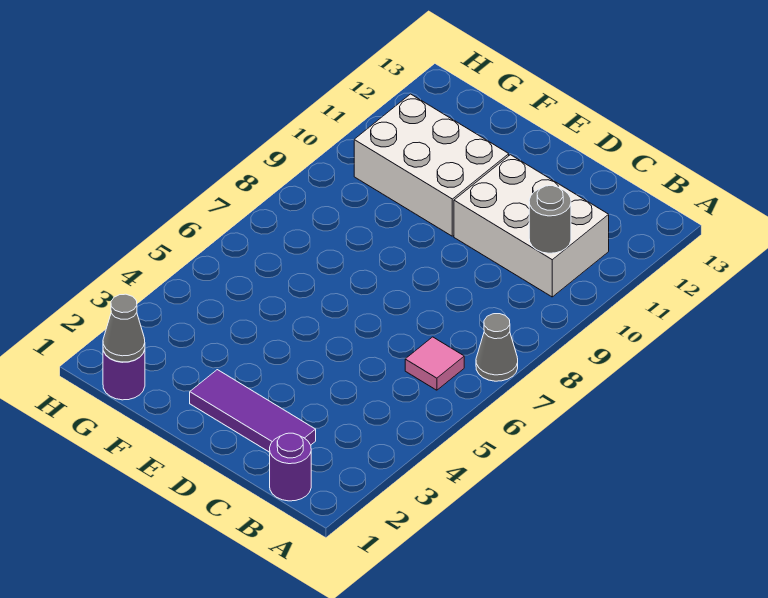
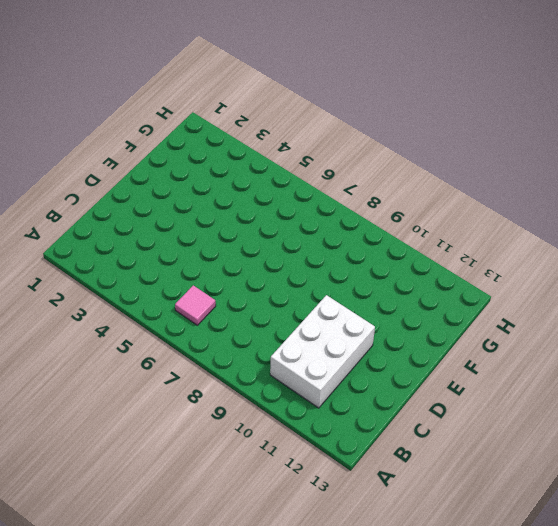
none -> grey cone A7 level 1
none -> purple round brick B1 level 1

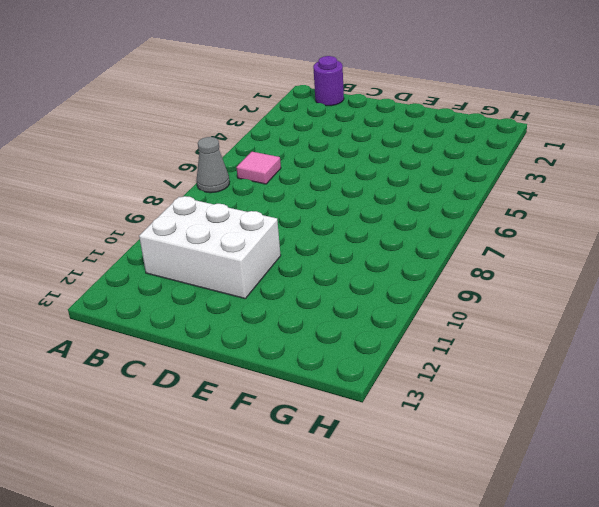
none -> purple tile C2:E2 level 1
none -> white brick E10:G11 level 1

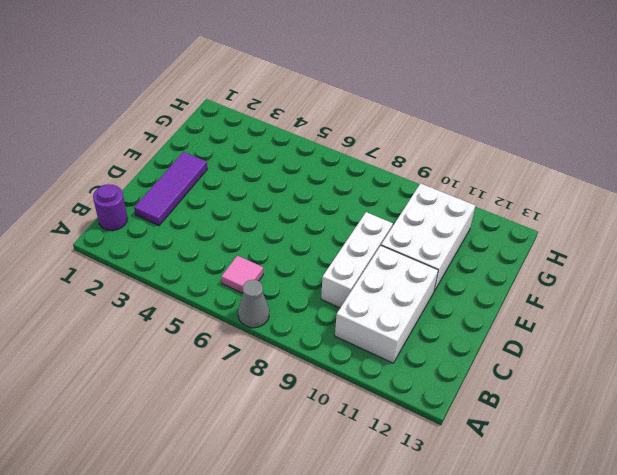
white brick C9:E9 level 1 -> none
none -> purple round brick G1 level 1
none -> grey round brick B10 level 2

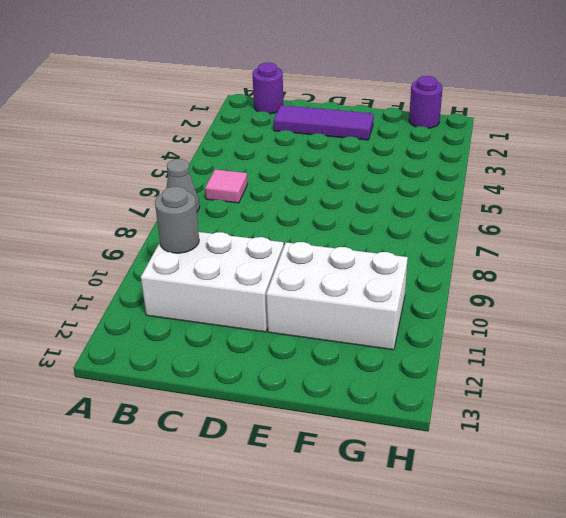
none -> grey cone G1 level 2

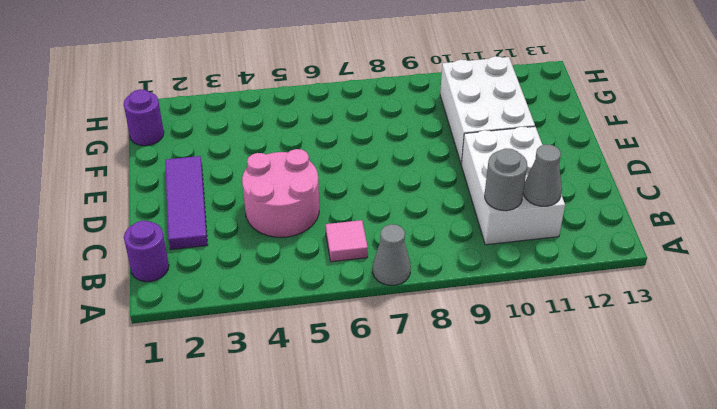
grey cone B11 level 2 -> grey cone G1 level 2
pink round brick C4:D5 level 1 -> none

